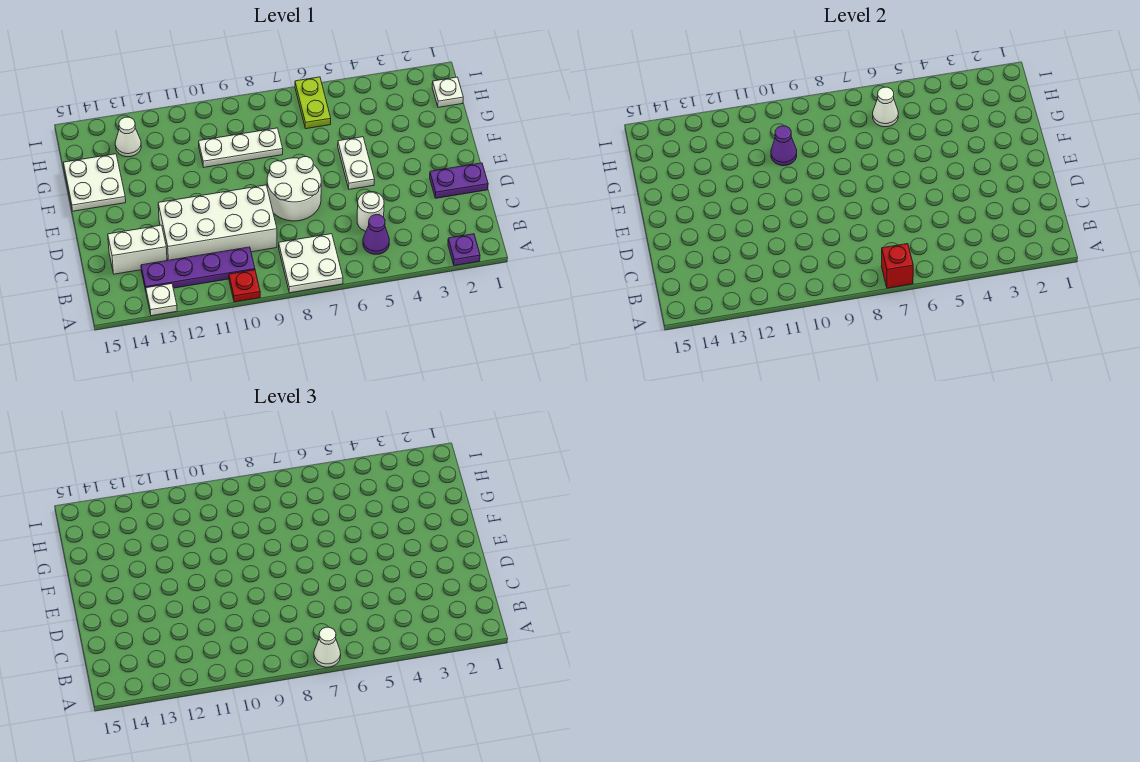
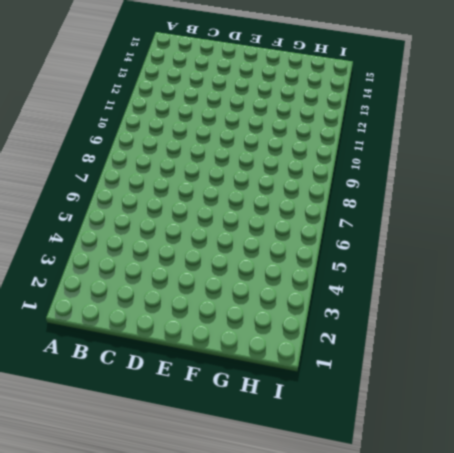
none -> purple plate A2 level 1
none -> white plate A7:B8 level 1
none -> red plate A10 level 1

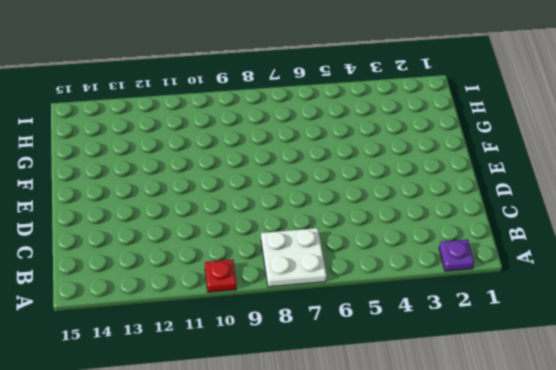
none -> white plate A13 level 1
none -> purple cone B5 level 1
none -> purple plate B10:B13 level 1

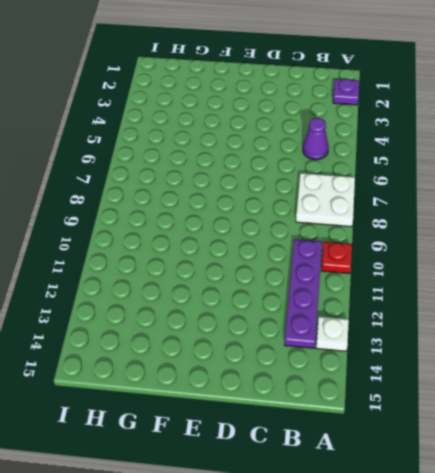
none -> white round brick C5 level 1
none -> white brick C9:D12 level 1
none -> white brick C13:C14 level 1

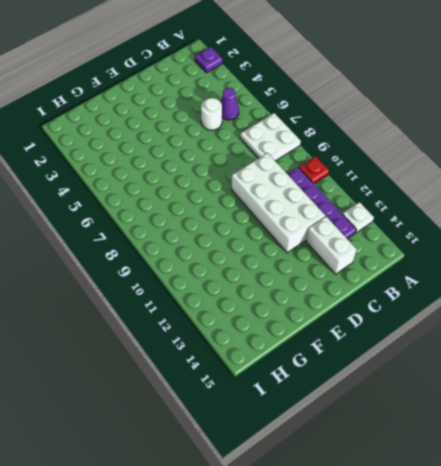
none -> purple plate D1:D2 level 1
none -> white round brick D7:E8 level 1
none -> white plate E5:F5 level 1

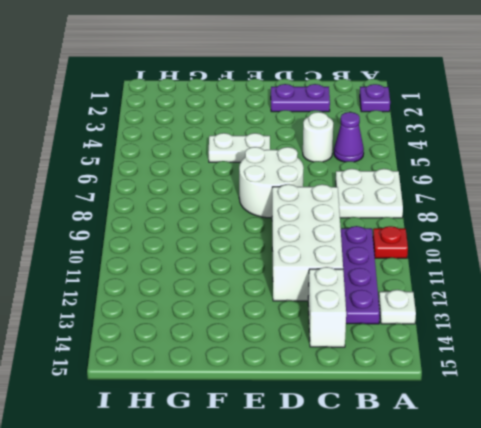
purple plate C2:D2 level 1 -> purple plate D1:D2 level 1
none -> white plate F14:G15 level 1
none -> white plate G8:G10 level 1
none -> white plate H1 level 1

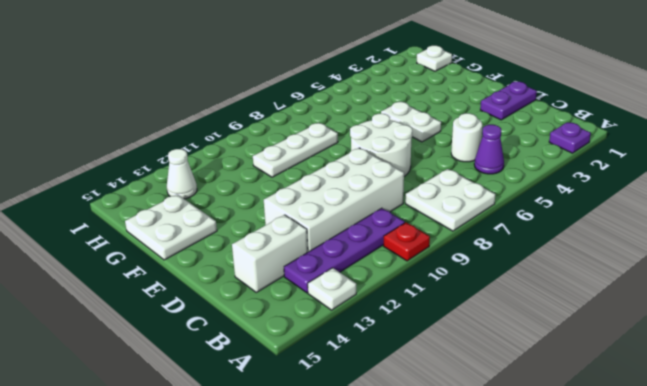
none -> lime plate H6:I6 level 1
none -> red brick A7 level 2
none -> purple cone G10 level 2

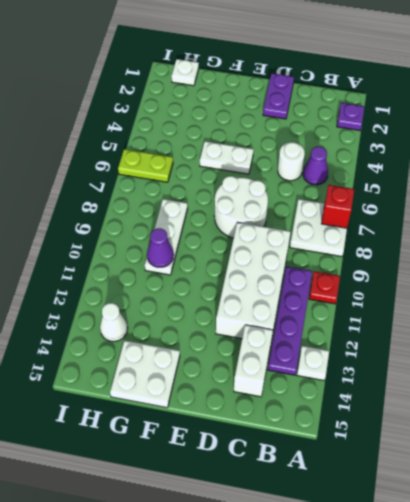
none -> white cone H6 level 2
none -> white cone A7 level 3

